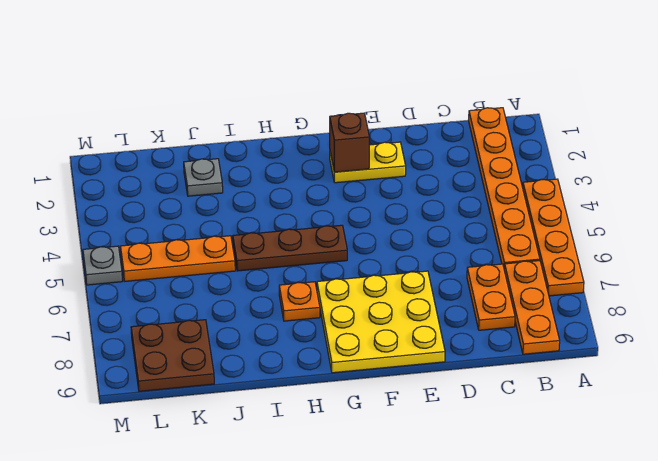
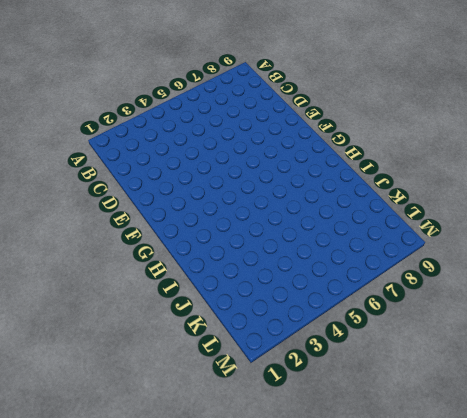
none -> orange plate A4:A7 level 1
none -> orange plate B1:B6 level 1
none -> orange plate B7:B9 level 1

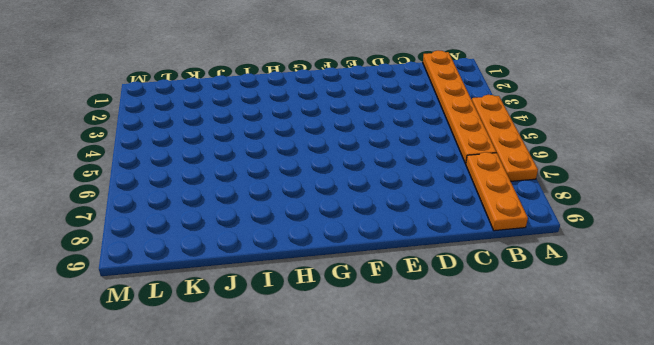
none -> orange plate C7:C8 level 1
none -> yellow plate E2:F2 level 1
none -> yellow plate E7:G9 level 1

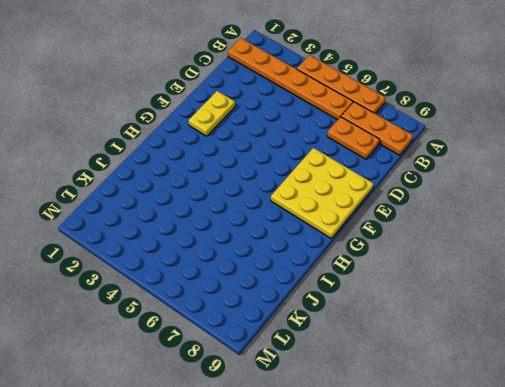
none -> brown plate G5:I5 level 1
none -> orange plate H7 level 1
none -> grey plate J2 level 1

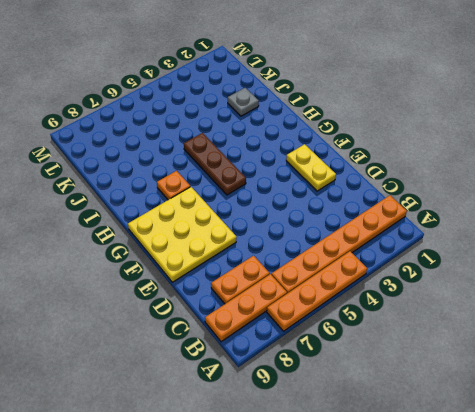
none -> orange plate J5:L5 level 1
none -> brown plate K8:L9 level 1
none -> grey plate M5 level 1

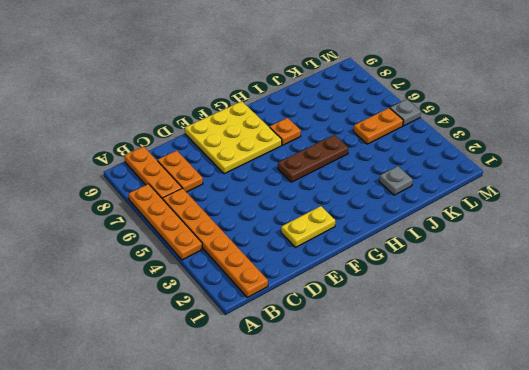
orange plate K5:L5 level 1 -> orange plate J5:L5 level 1
none -> brown plate K8:L9 level 1
none -> brown brick F2 level 2

